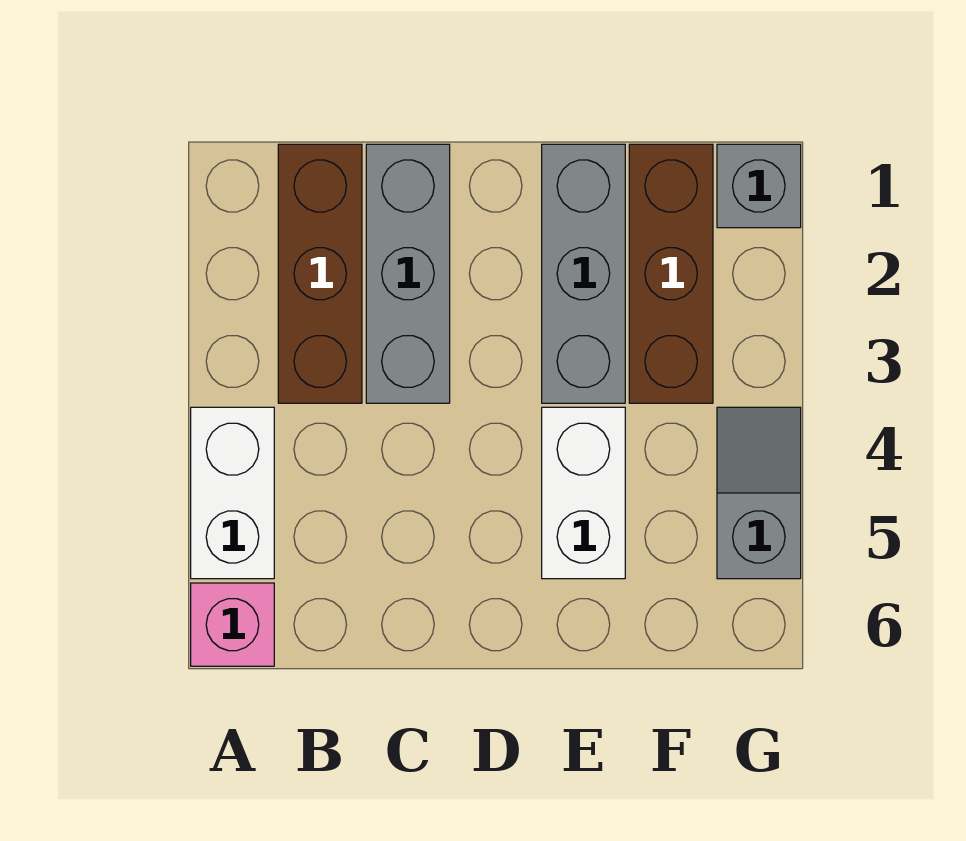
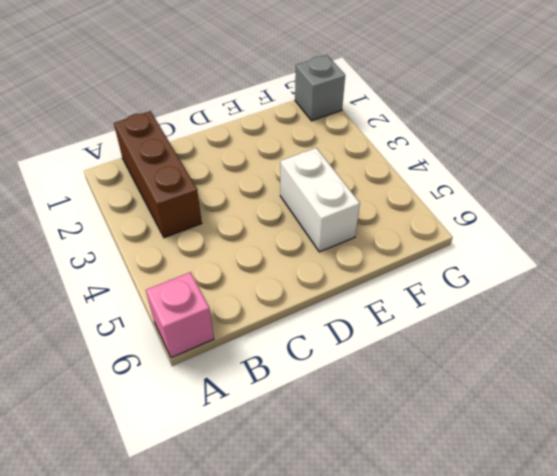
none -> white brick A4:A5 level 1
none -> grey brick C1:C3 level 1

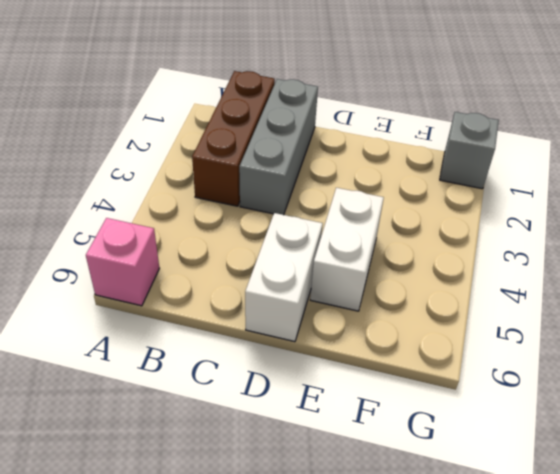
white brick D5:D6 level 1 -> white brick A4:A5 level 1
none -> grey brick E1:E3 level 1
none -> brown brick F1:F3 level 1

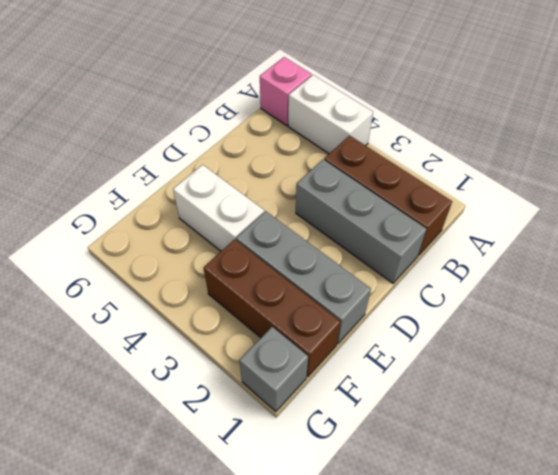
none -> grey slope G4:G5 level 1 top 5

